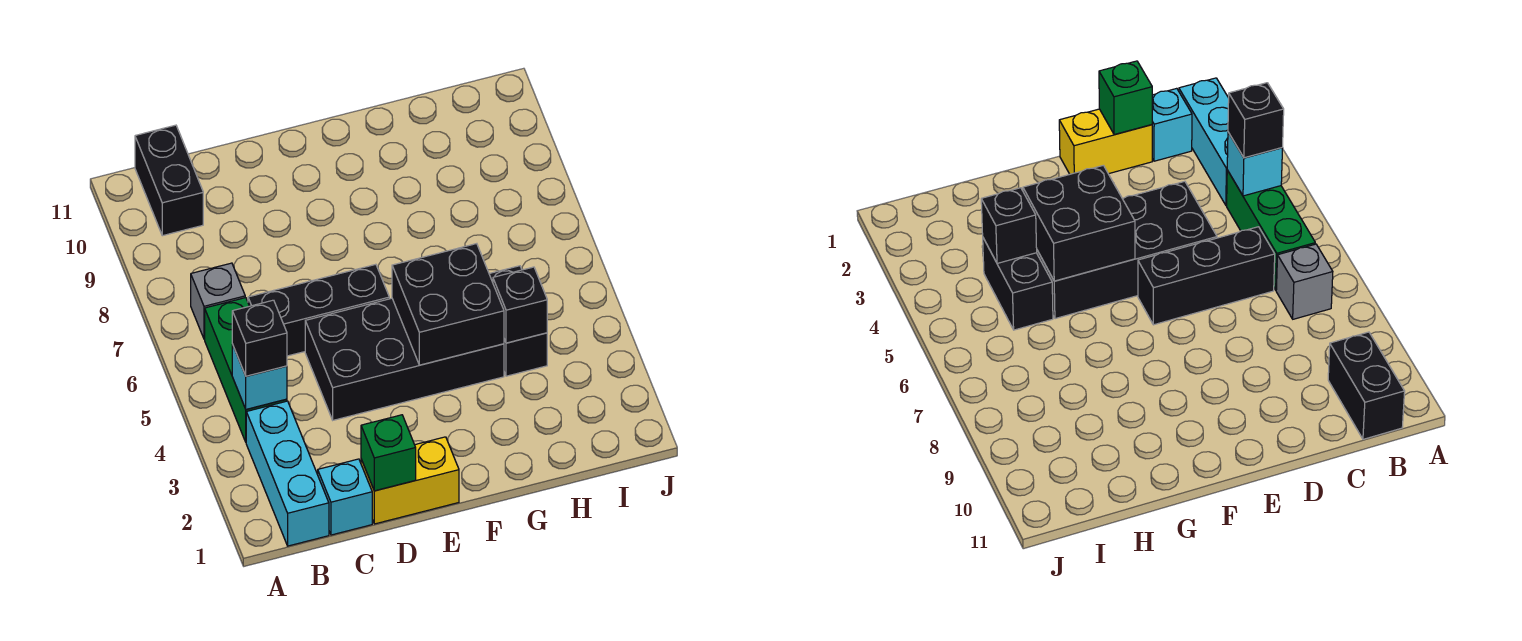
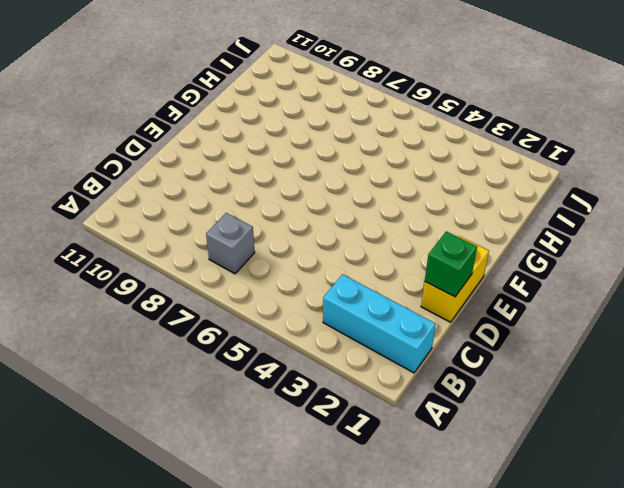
none -> green brick B4:B6 level 1
none -> black brick B10:B11 level 1
none -> cyan brick C1 level 1

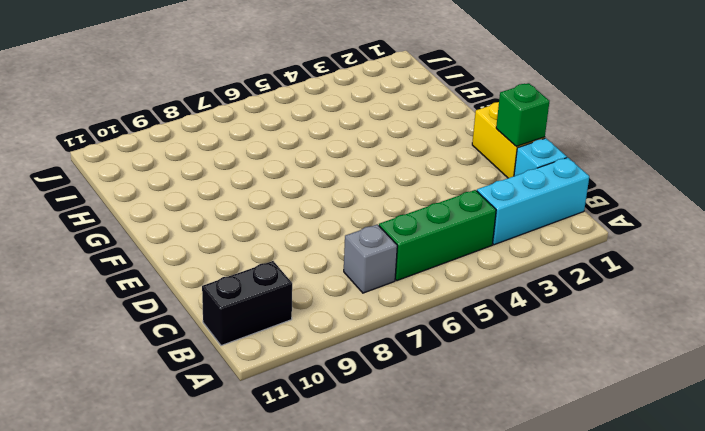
none -> black brick C6:E6 level 1
none -> black brick D4:G5 level 1
none -> black brick H4:H5 level 1

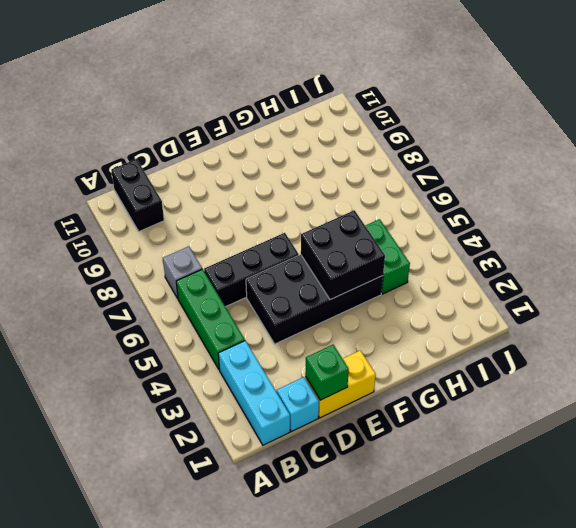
green brick H4:H5 level 1 -> black brick H4:H5 level 1
none -> cyan brick B4 level 2
none -> black brick H4 level 2
none -> black brick B4 level 3

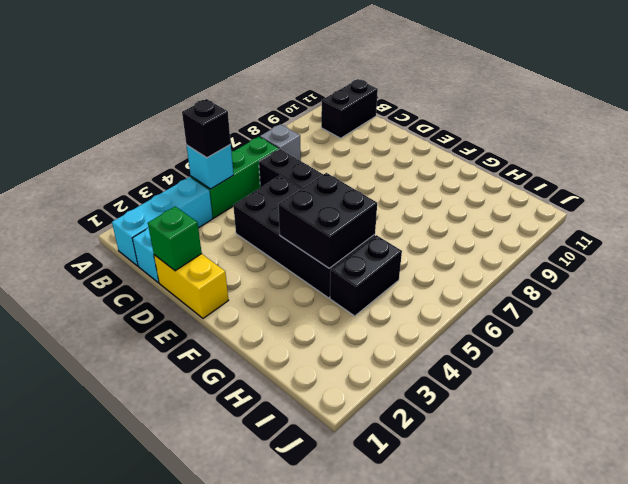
none -> black brick H4 level 2

